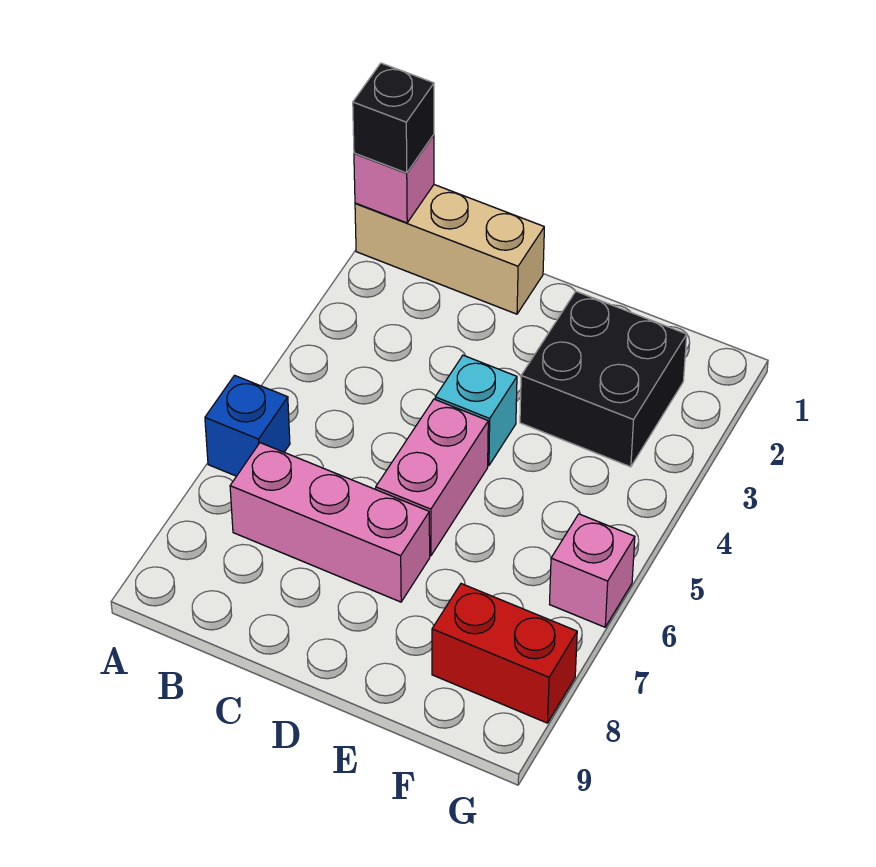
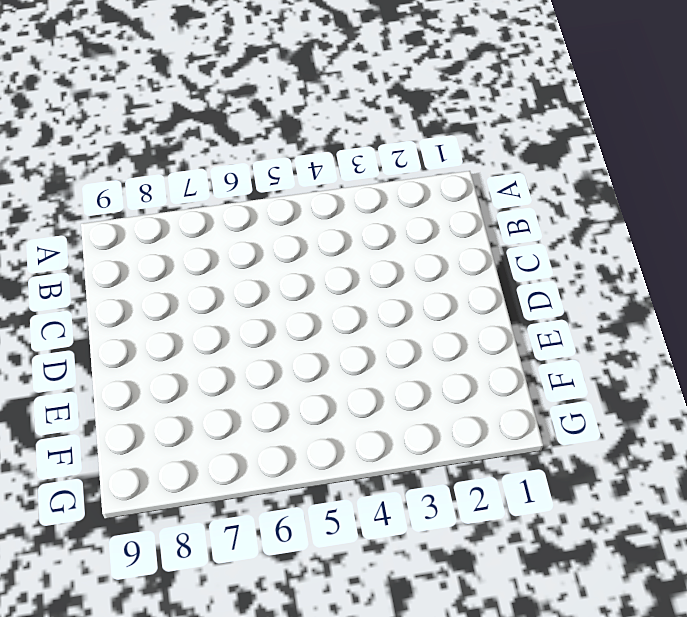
none -> tan brick A1:C1 level 1
none -> blue brick A6 level 1

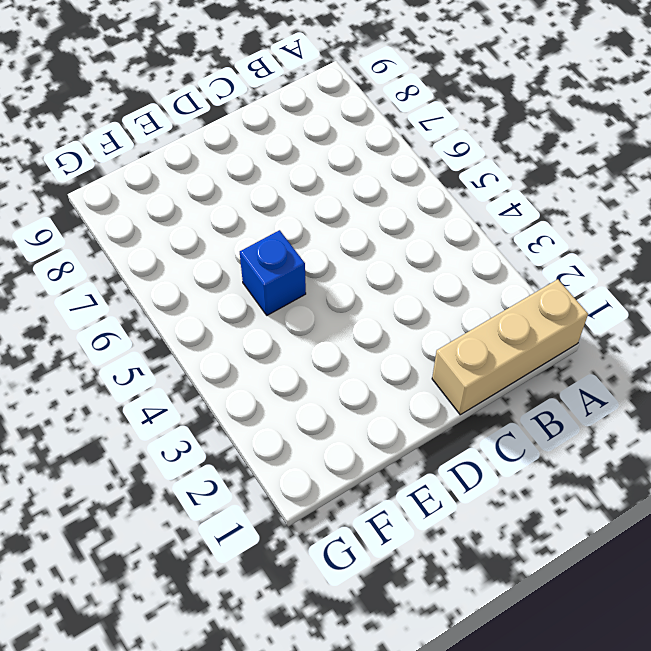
blue brick E5 level 1 -> blue brick A6 level 1
none -> pink brick B7:D7 level 1
none -> cyan brick D4 level 1

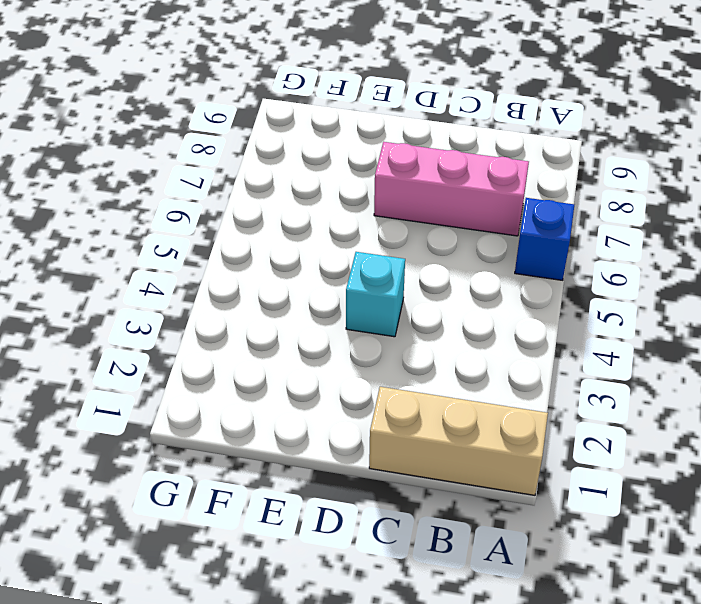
none -> pink brick D5:D6 level 1
none -> black brick E2:F3 level 1

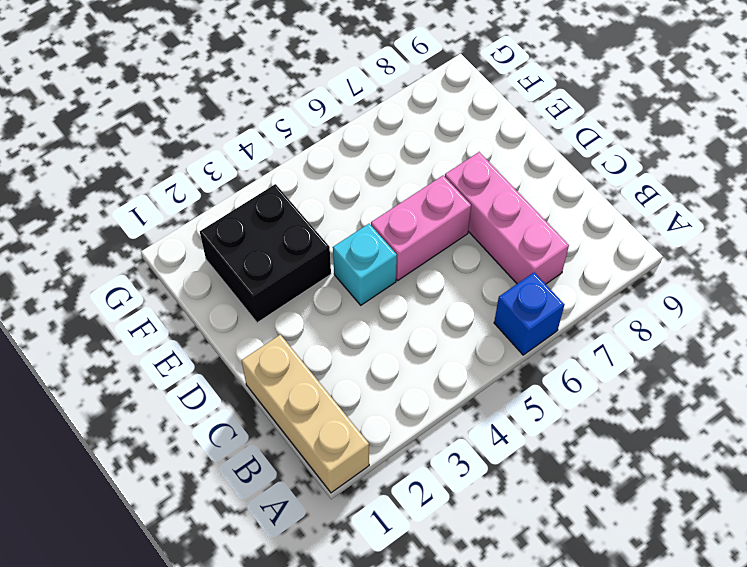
none -> red brick F8:G8 level 1
none -> pink brick G6 level 1

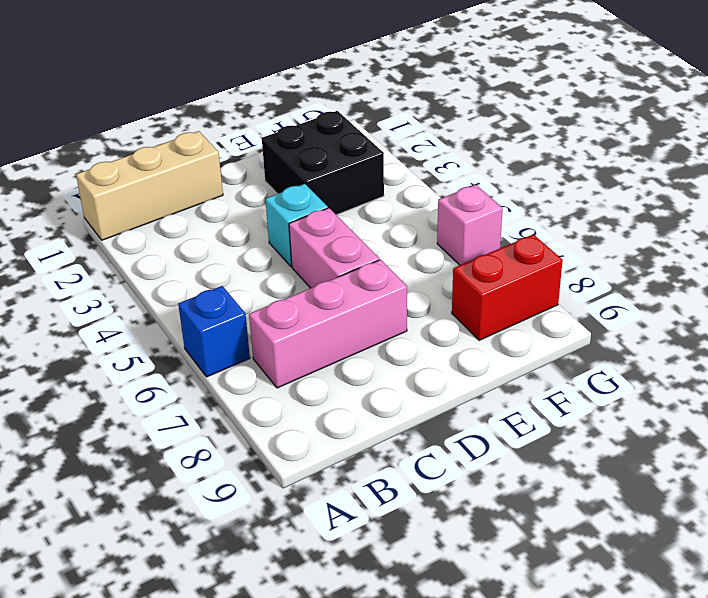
none -> pink brick A1 level 2
none -> black brick A1 level 3

